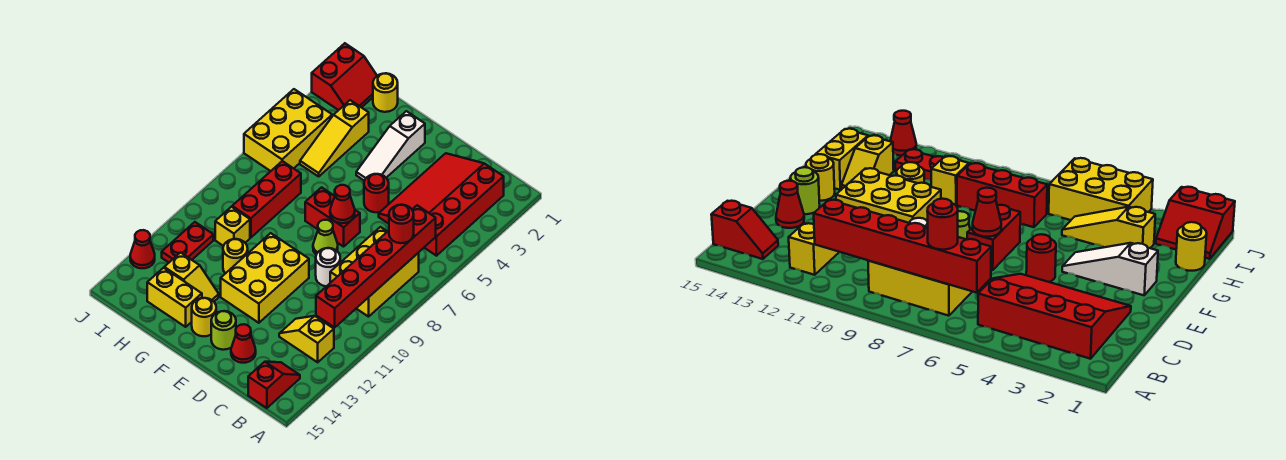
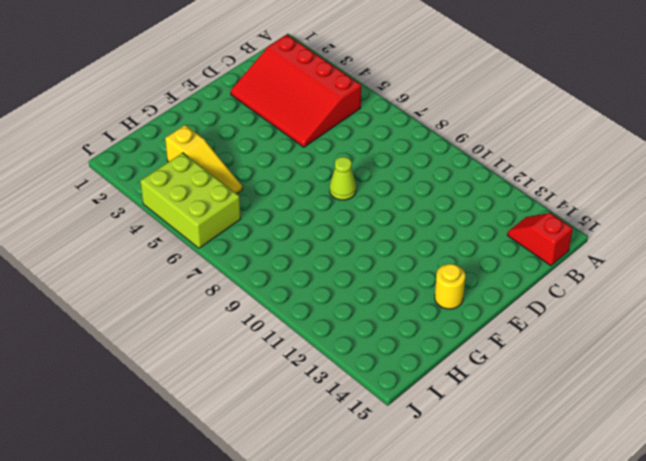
lime brick I4:J6 level 1 -> yellow brick I4:J6 level 1
none -> yellow brick B7:C9 level 1
none -> yellow slope B12:C12 level 1 top B
none -> white round brick D9 level 1

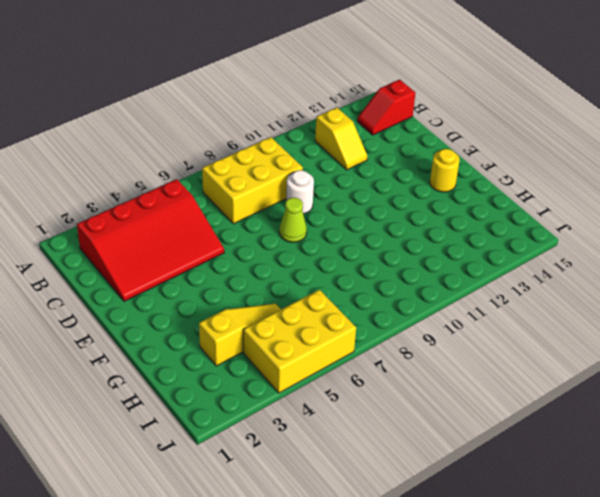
none -> red cone D14 level 1
none -> red round brick E5 level 1
none -> red brick E7:F7 level 1

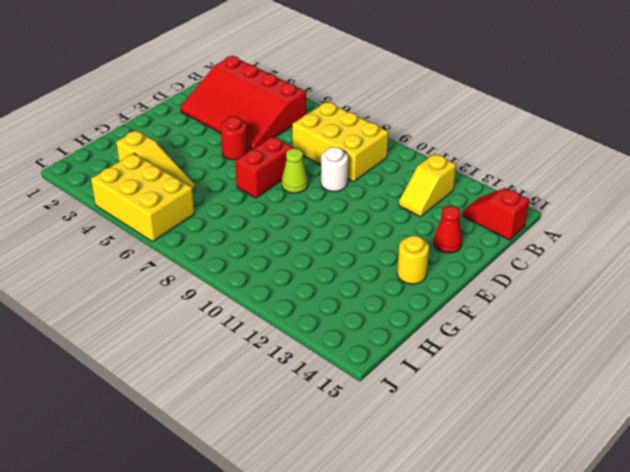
none -> yellow brick E10:F12 level 1
none -> lime round brick E14 level 1
none -> white slope F2:F4 level 1 top 2

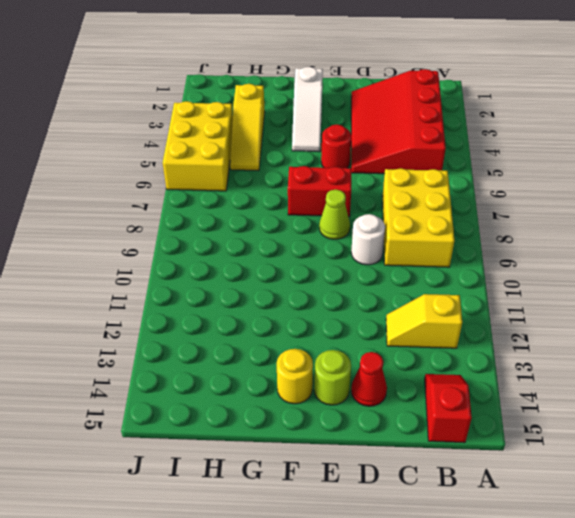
none -> yellow brick E10:F12 level 1
none -> yellow round brick G11 level 1
none -> yellow slope G13:H13 level 1 top H

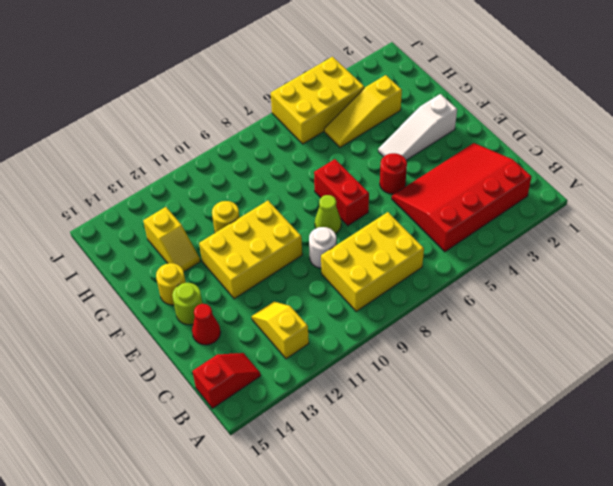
none -> yellow brick G14:H14 level 1
none -> yellow round brick H1 level 1
none -> red brick H7:H9 level 1

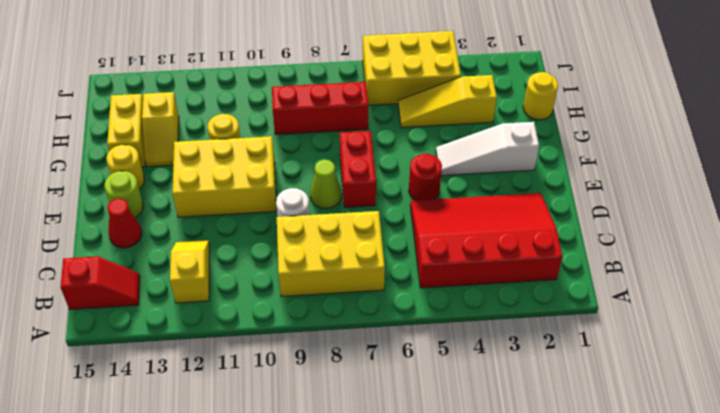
none -> yellow brick H10 level 1
none -> red slope I1:J2 level 1 top J
none -> red plate I11:I12 level 1

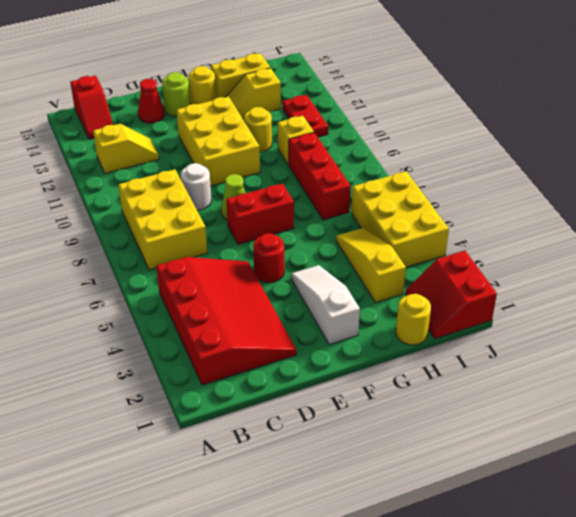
none -> red cone J13 level 1
none -> red brick B6:B11 level 2
none -> red cone E7 level 2

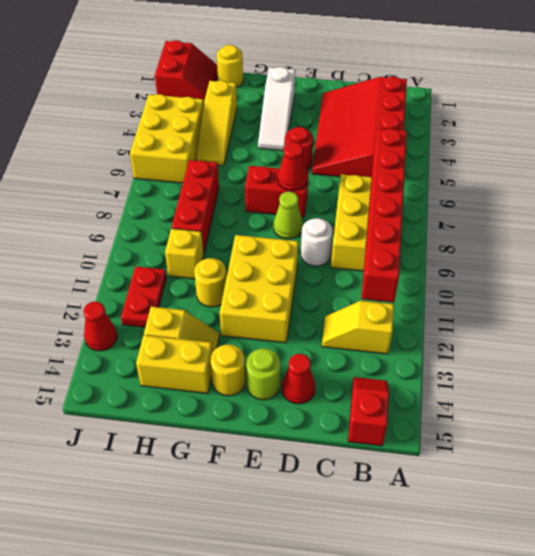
none -> red round brick B7 level 3

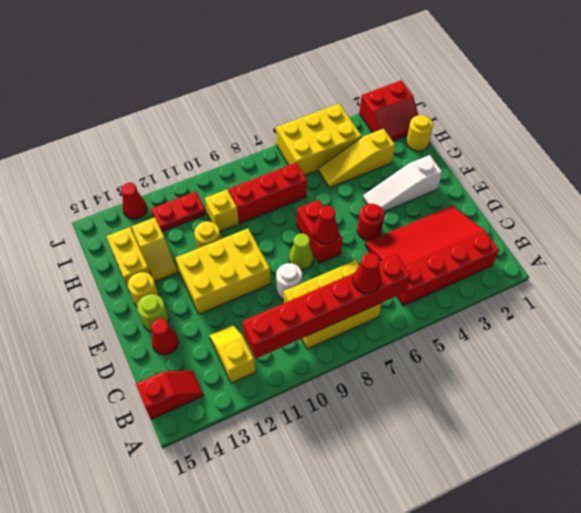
red cone B7 level 3 -> red round brick B7 level 3

